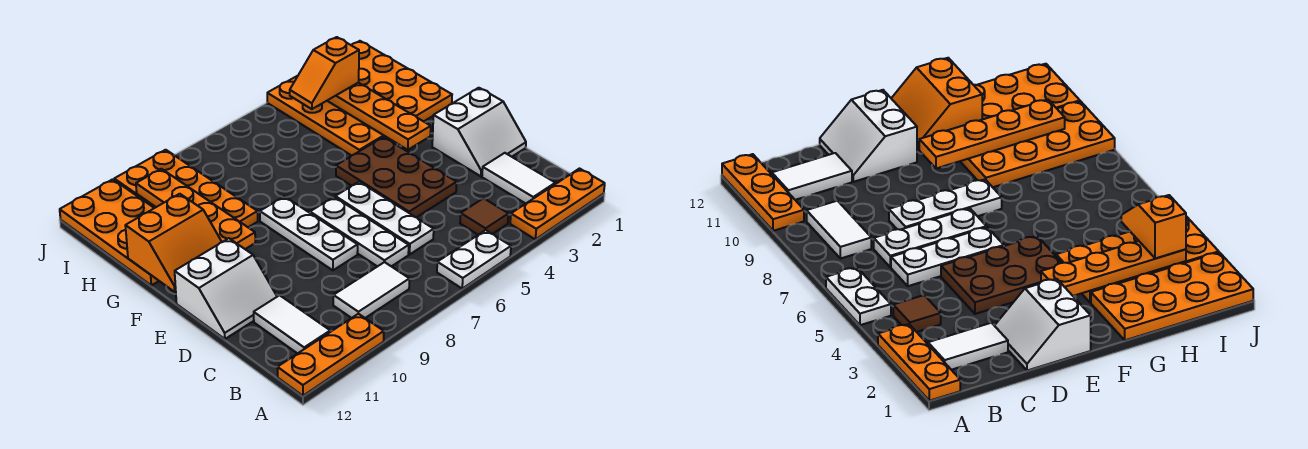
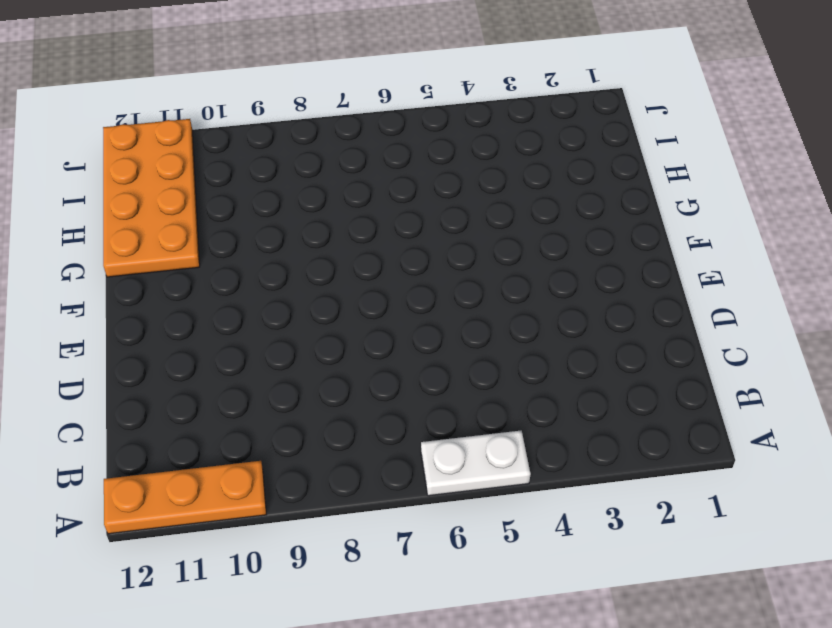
none -> orange plate A1:A3 level 1
none -> white tile B2:C2 level 1
none -> brown tile B4 level 1

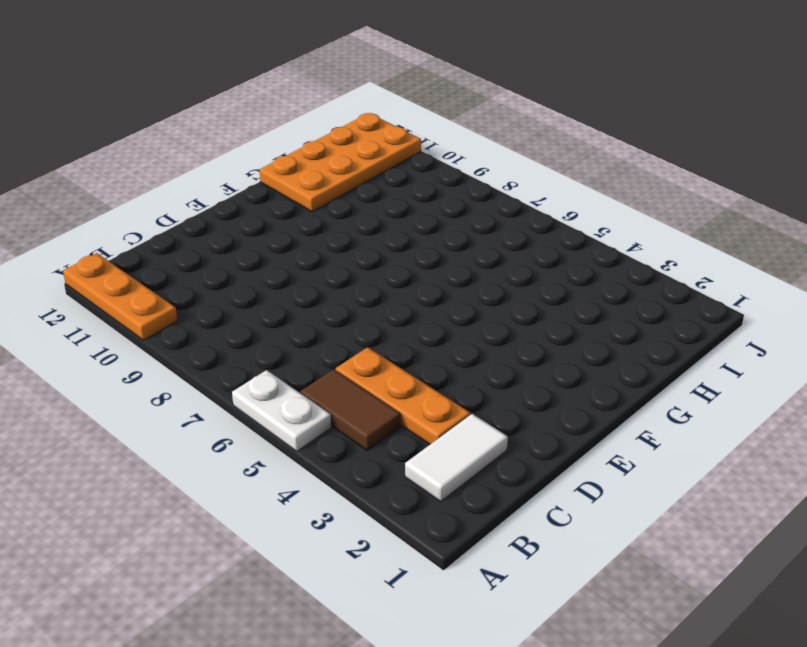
brown tile B4:B5 level 1 -> brown tile B4 level 1
orange plate C3:C5 level 1 -> orange plate A1:A3 level 1
none -> white tile B8:B9 level 1
none -> white tile B11:C11 level 1
none -> white plate C6:E6 level 1

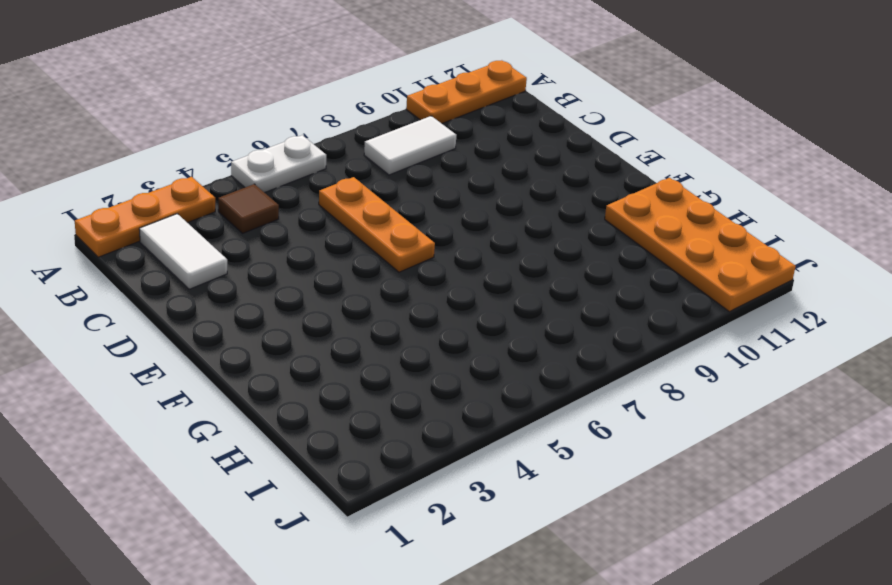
orange plate C6:E6 level 1 -> white plate C6:E6 level 1
none -> white tile B11:C11 level 1
none -> white plate C7:E7 level 1
none -> white slope D1:E2 level 1 top E

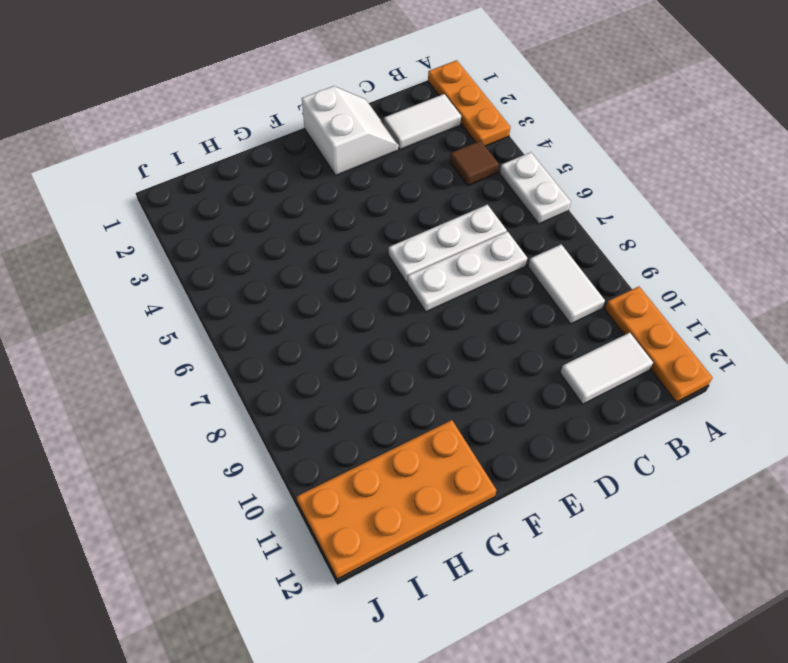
none -> brown plate D4:F5 level 1
none -> white plate D8:F8 level 1
none -> white slope D11:E12 level 1 top E

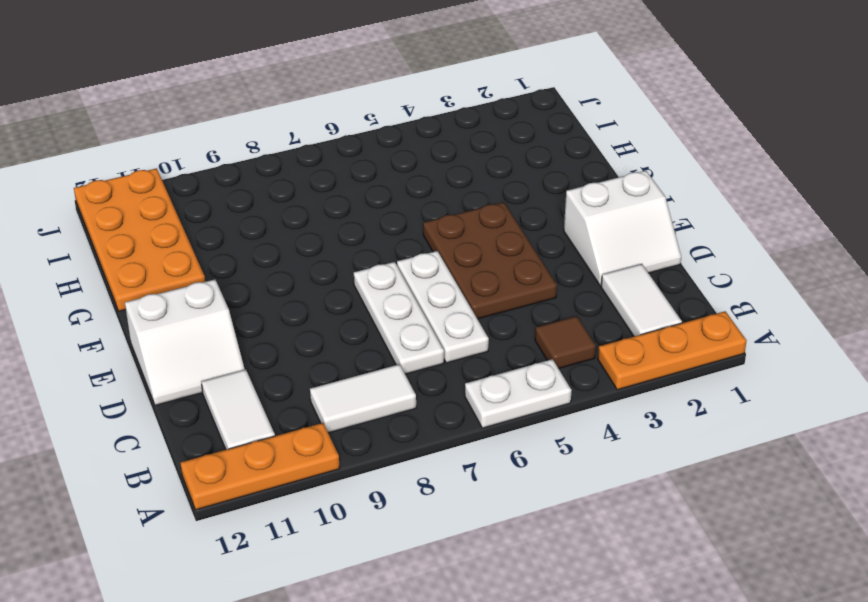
none -> white plate D8:F8 level 1
none -> orange plate G1:J2 level 1
none -> orange plate G3:J4 level 1

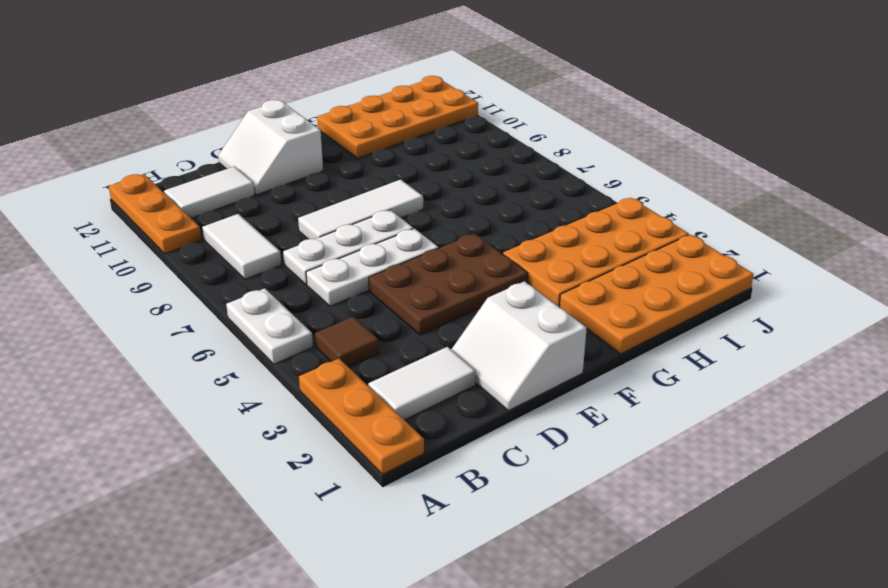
white tile D8:F8 level 1 -> white plate D8:F8 level 1
none -> orange plate G9:J10 level 1
none -> orange plate F3:I3 level 2
none -> orange plate F10:I10 level 2

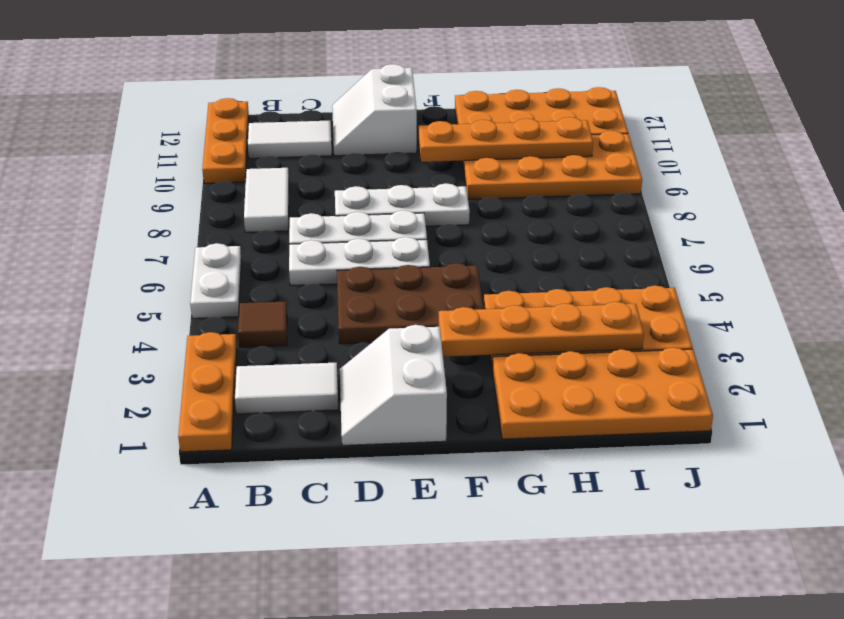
none -> orange slope F11:G12 level 2 top G
none -> orange slope I3:I4 level 3 top 3

